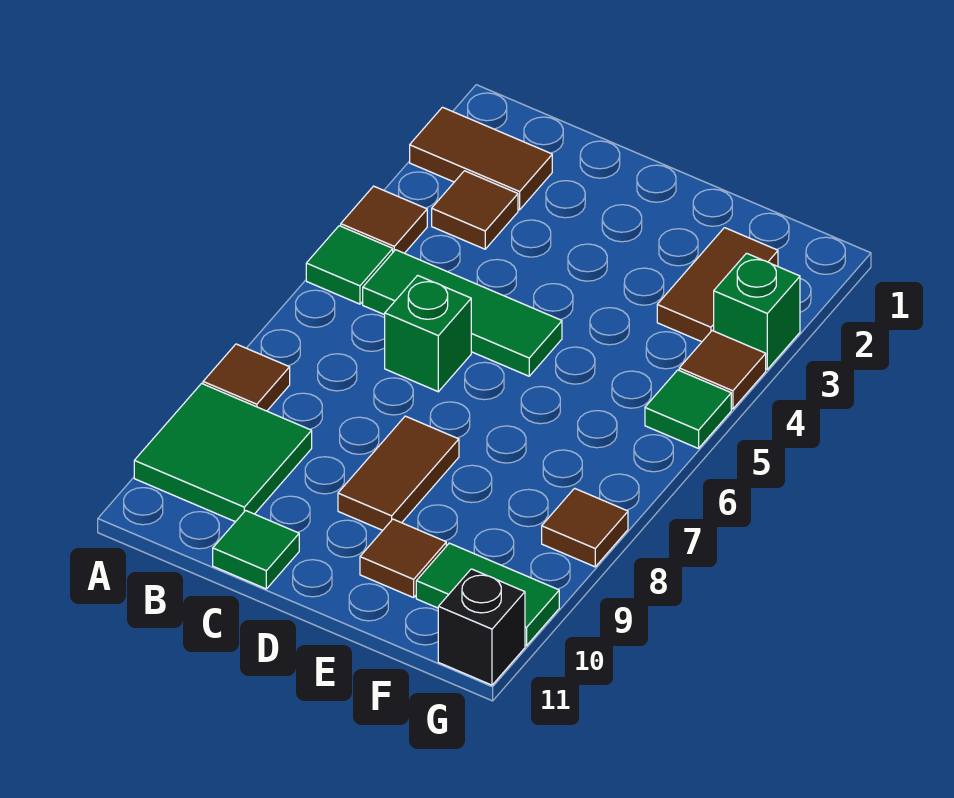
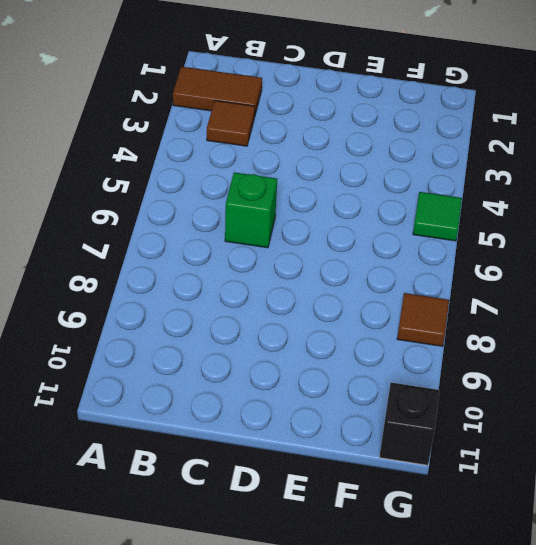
none -> brown tile A4 level 1
none -> green tile A5 level 1
none -> brown tile A8 level 1

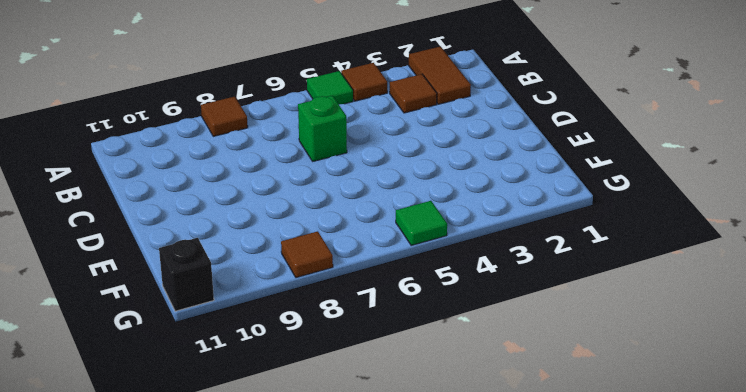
none -> green tile A9:B10 level 1
none -> green tile B5:D5 level 1
none -> green tile C11 level 1

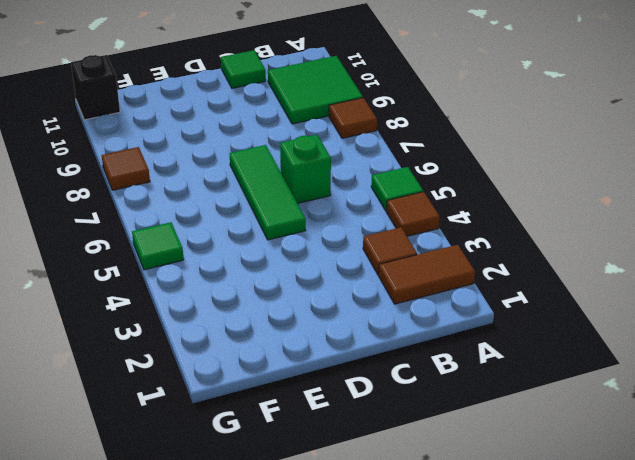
green tile D5:D7 level 1 -> green tile B5:D5 level 1
none -> brown tile D8:D9 level 1
none -> brown tile E10 level 1
none -> brown tile F2:F3 level 1

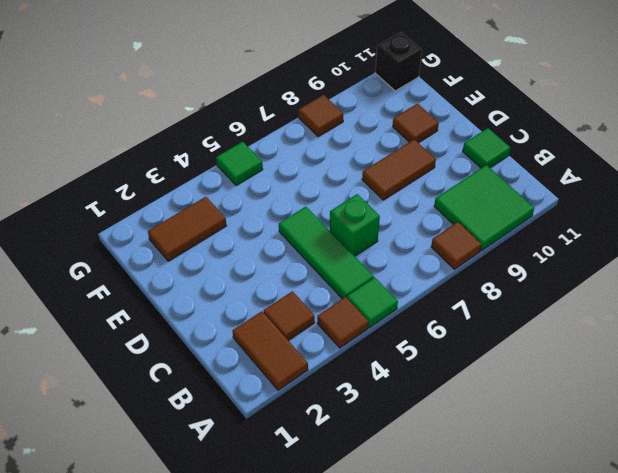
none -> green tile F10:G10 level 1
none -> green brick G3 level 1
none -> brown tile G4 level 1

